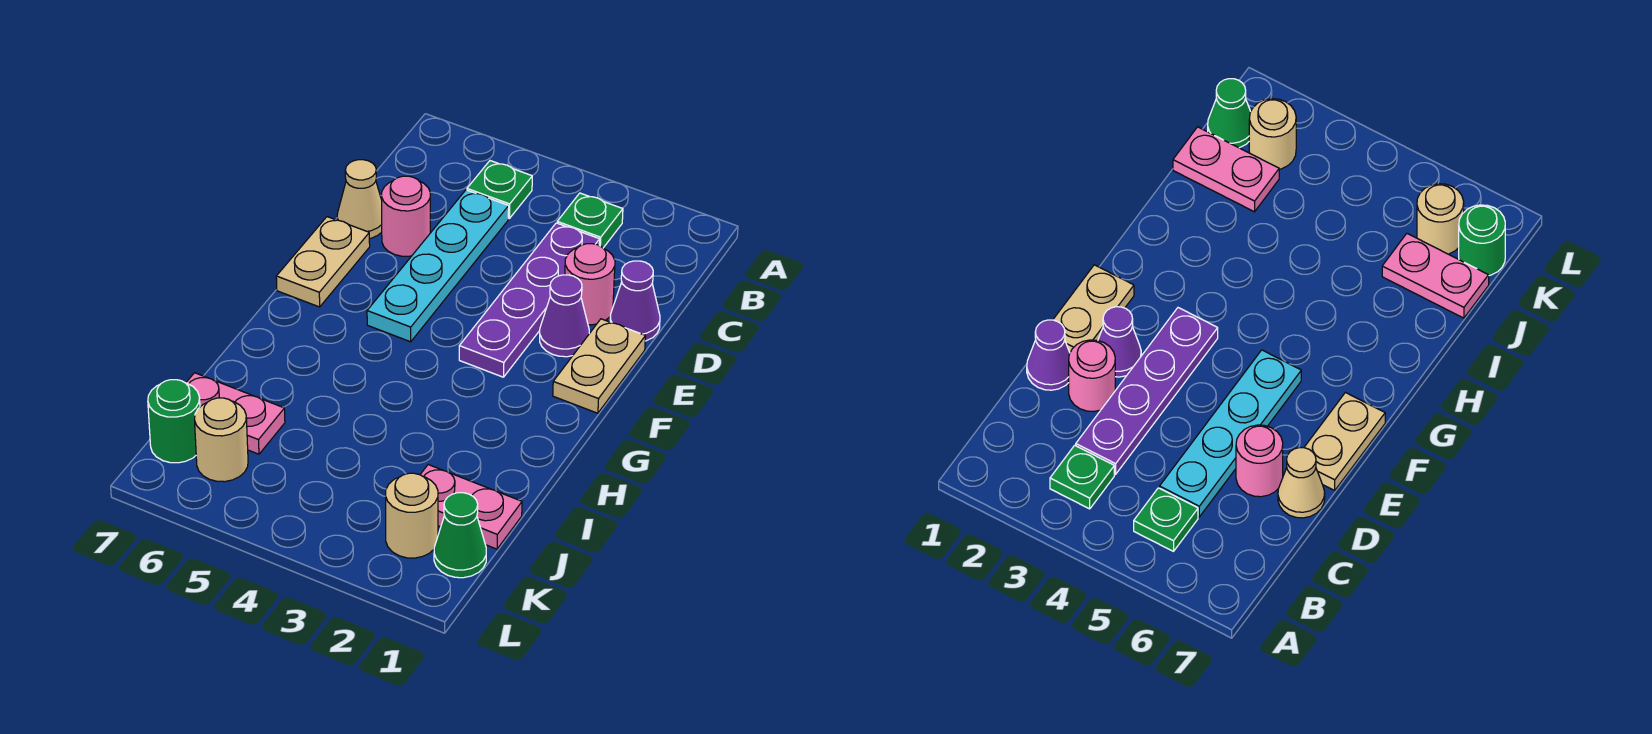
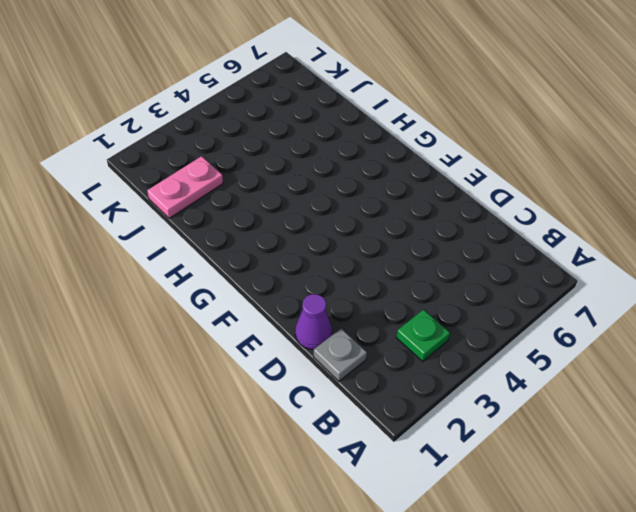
grey plate C1 level 1 -> none
none -> green plate B5 level 1
none -> purple plate C3:F3 level 1
none -> cyan plate C5:F5 level 1

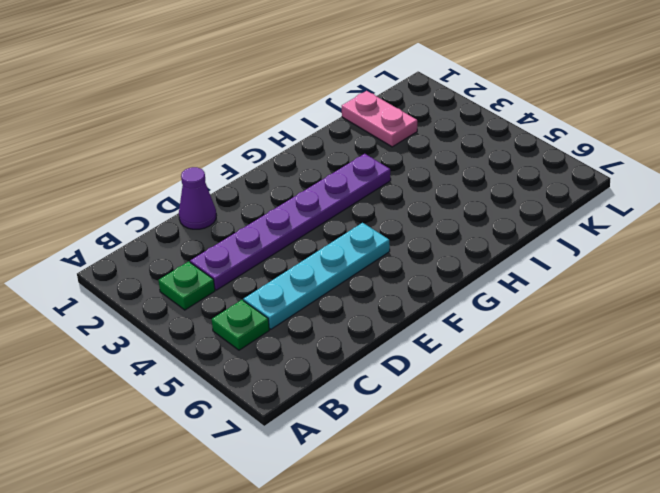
purple plate C3:H3 level 1 -> purple plate C3:F3 level 1
none -> pink round brick D2 level 1
none -> pink round brick D6 level 1
none -> tan cone D7 level 1

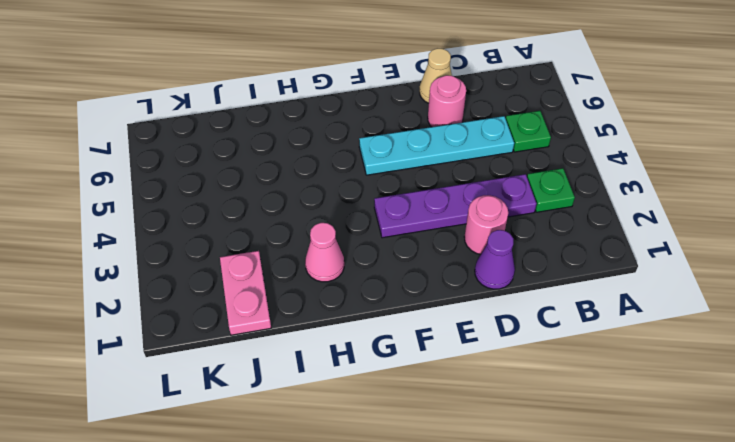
pink cone H2 level 1 -> none
none -> tan plate E1:F1 level 1
none -> purple cone E2 level 1
none -> tan plate E7:F7 level 1

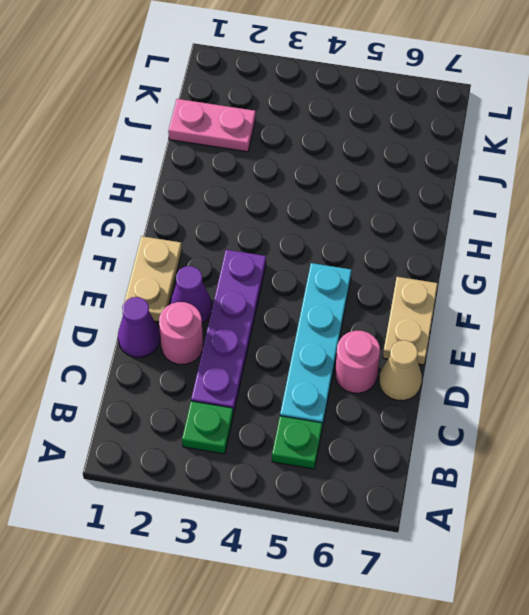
none -> pink plate J6:J7 level 1
none -> green cone K1 level 1
none -> tan round brick K2 level 1

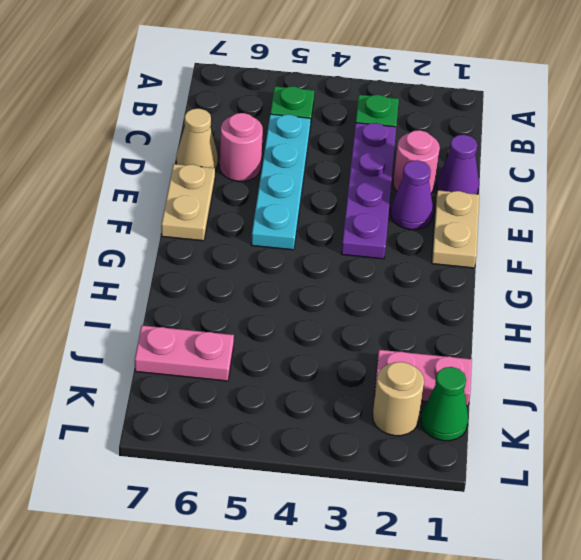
none -> tan round brick K6 level 1
none -> green round brick K7 level 1

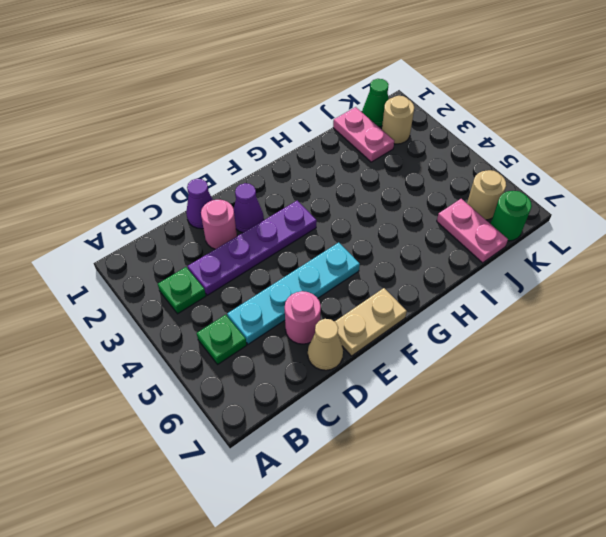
none -> tan plate E1:F1 level 1

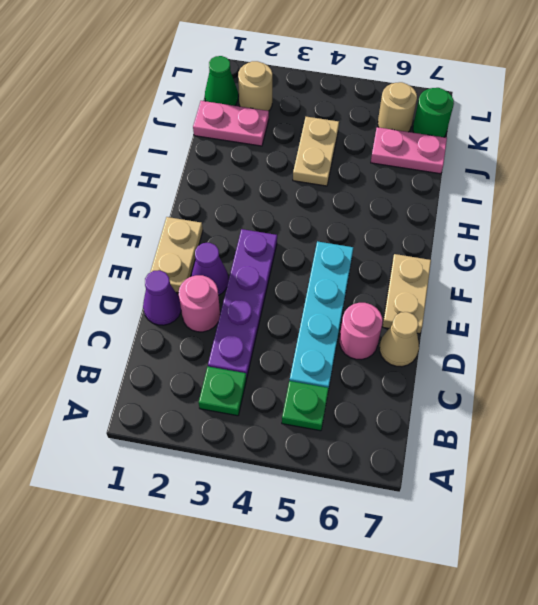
tan plate I4:J4 level 1 -> none

